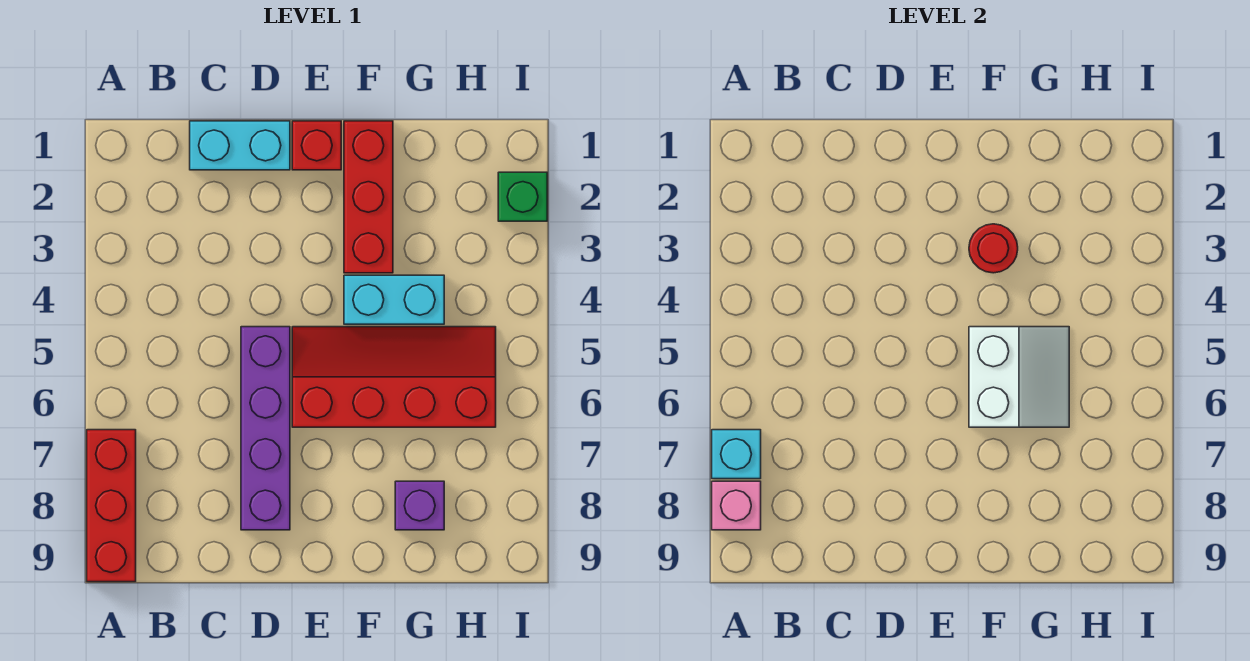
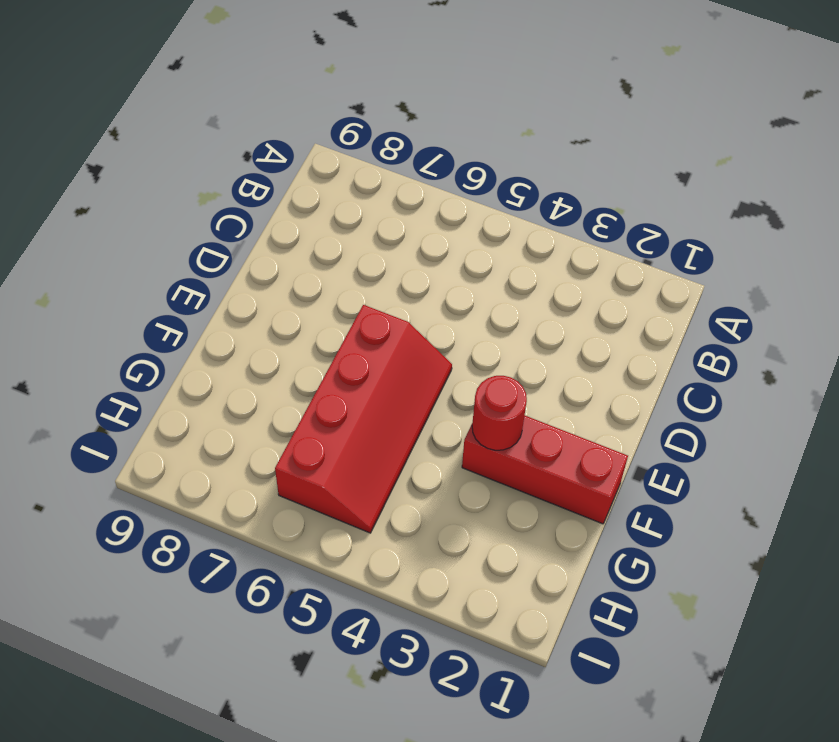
none -> red brick A7:A9 level 1
none -> cyan brick C1:D1 level 1
none -> purple brick D5:D8 level 1

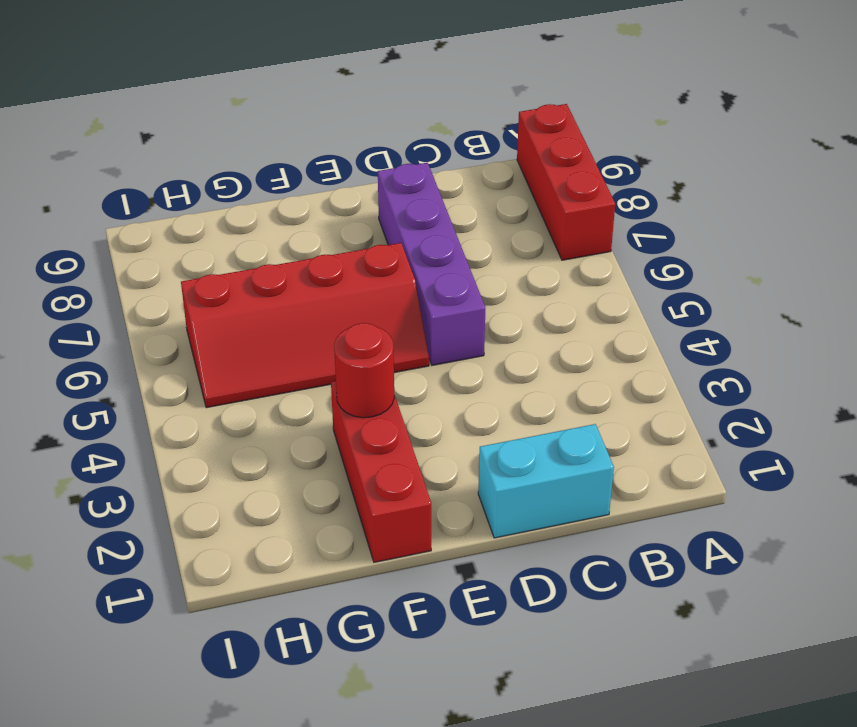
none -> red brick E1 level 1
none -> cyan brick F4:G4 level 1
none -> purple brick G8 level 1

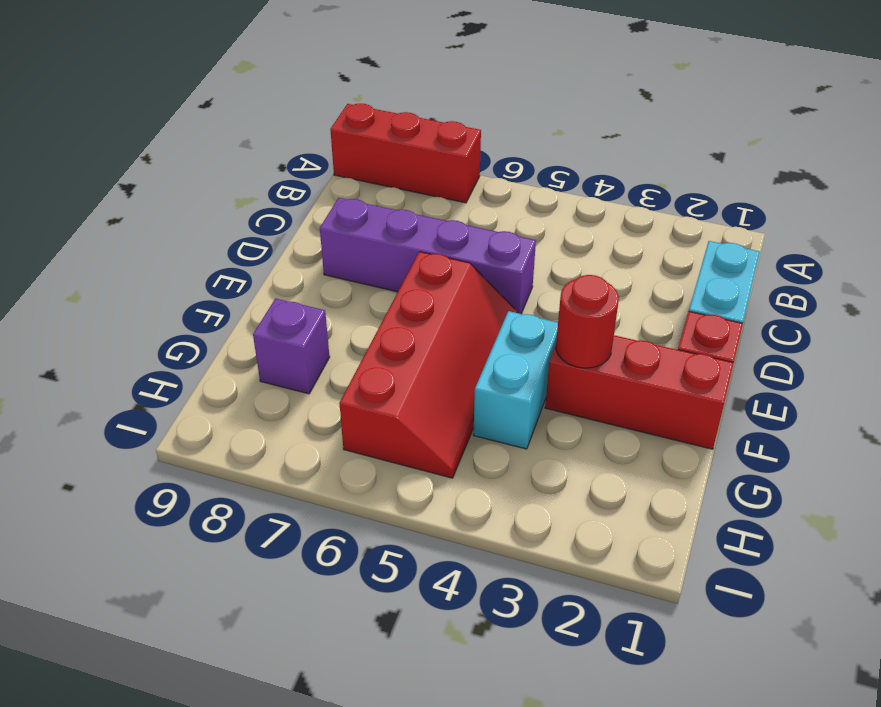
none -> green brick I2 level 1
none -> cyan brick A7 level 2
none -> pink brick A8 level 2

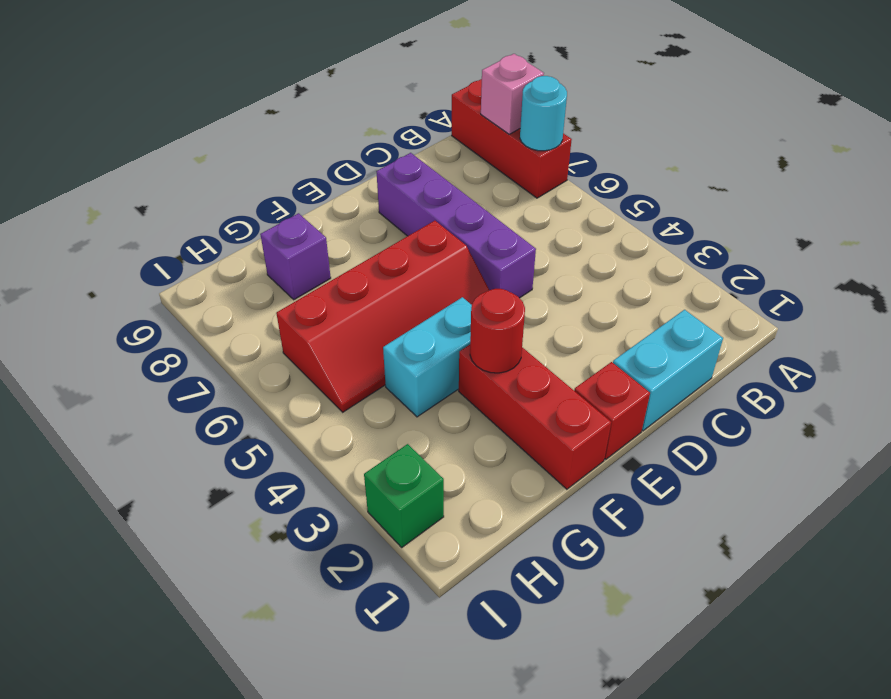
cyan round brick A7 level 2 -> cyan brick A7 level 2
none -> white slope F5:G6 level 2 top F

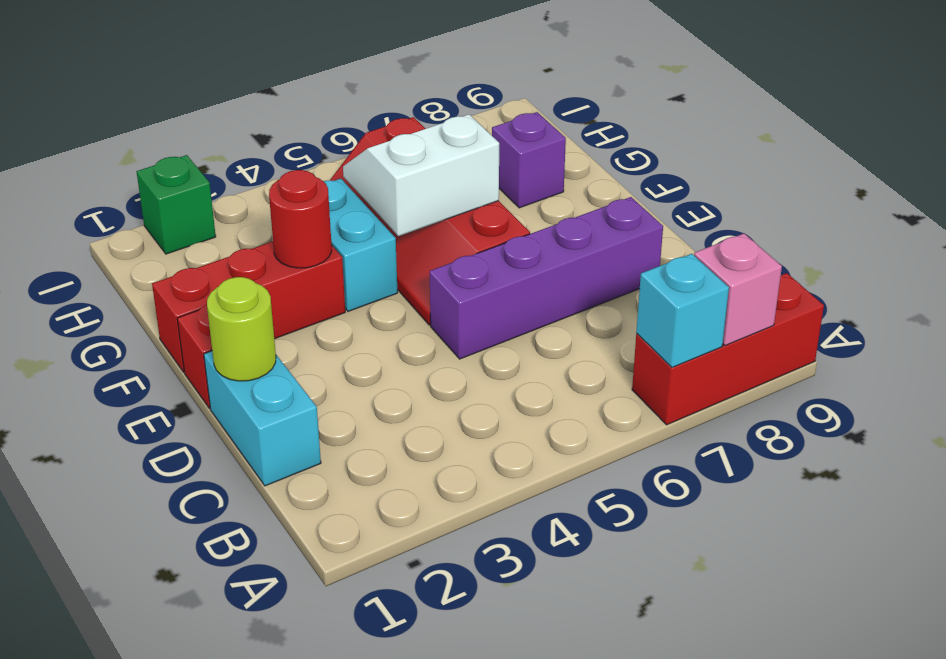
lime round brick D1 level 2 -> none

